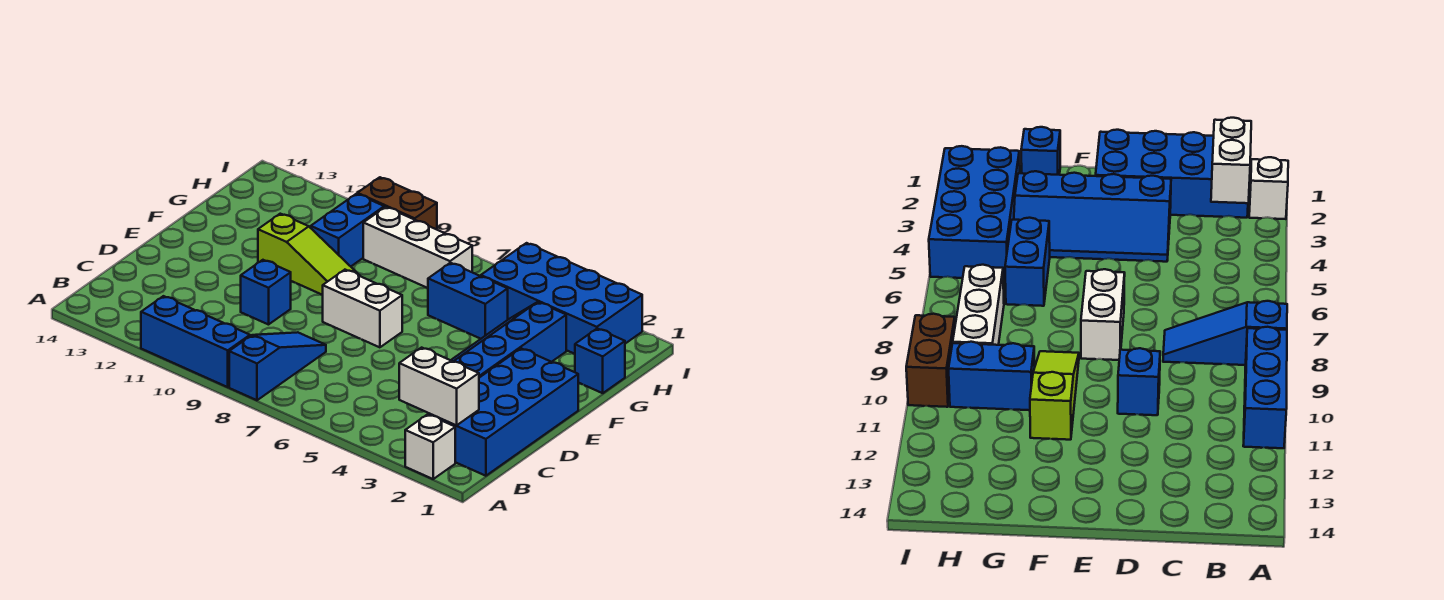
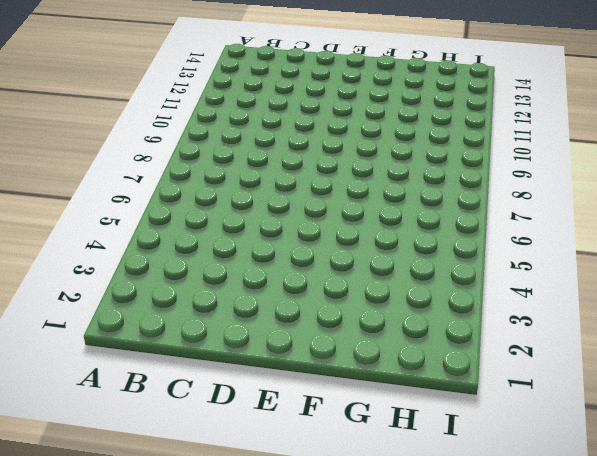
none -> white brick A2 level 1
none -> blue slope A8:C8 level 1 top A
none -> blue brick A9:A11 level 1

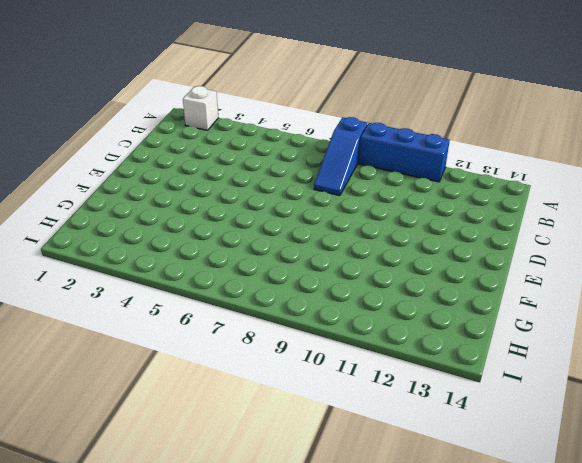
none -> blue brick B1:E2 level 1
none -> blue slope D3:G4 level 1 top 3
none -> blue brick D10 level 1

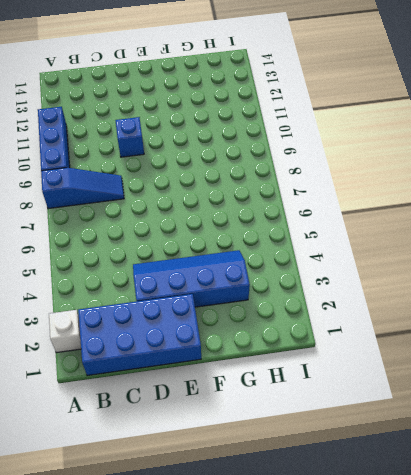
none -> white brick E7:E8 level 1
none -> lime slope F9:F11 level 1 top 11
none -> blue brick G1 level 1

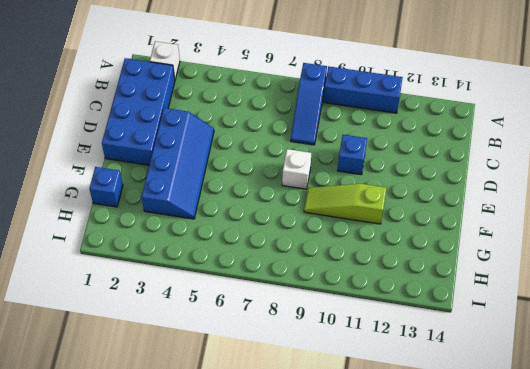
white brick E8 level 1 -> white brick E7:E8 level 1
none -> blue brick G5:G6 level 1
none -> blue brick G10:H10 level 1
none -> blue brick H2:I5 level 1

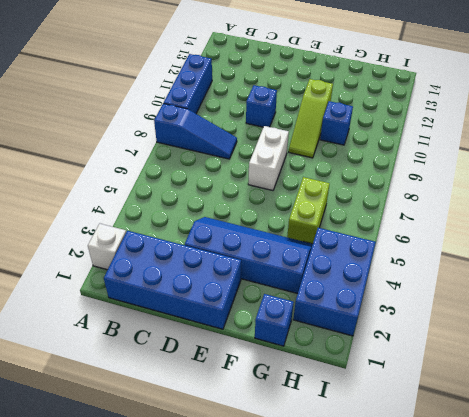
lime brick G5:G6 level 1 -> blue brick G5:G6 level 1
blue brick G10 level 1 -> blue brick G10:H10 level 1
blue brick H2:I4 level 1 -> blue brick H2:I5 level 1
none -> white brick H7:H9 level 1
none -> brown brick I9:I10 level 1
none -> white brick B2:B3 level 2

